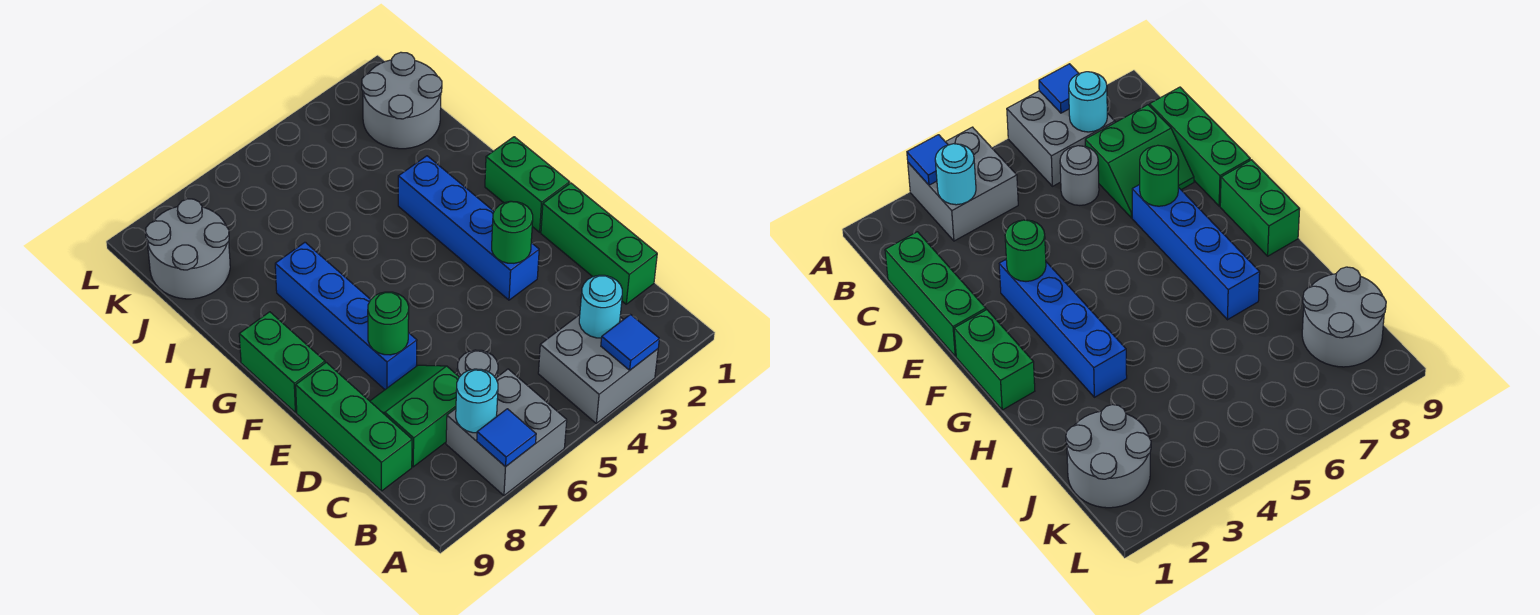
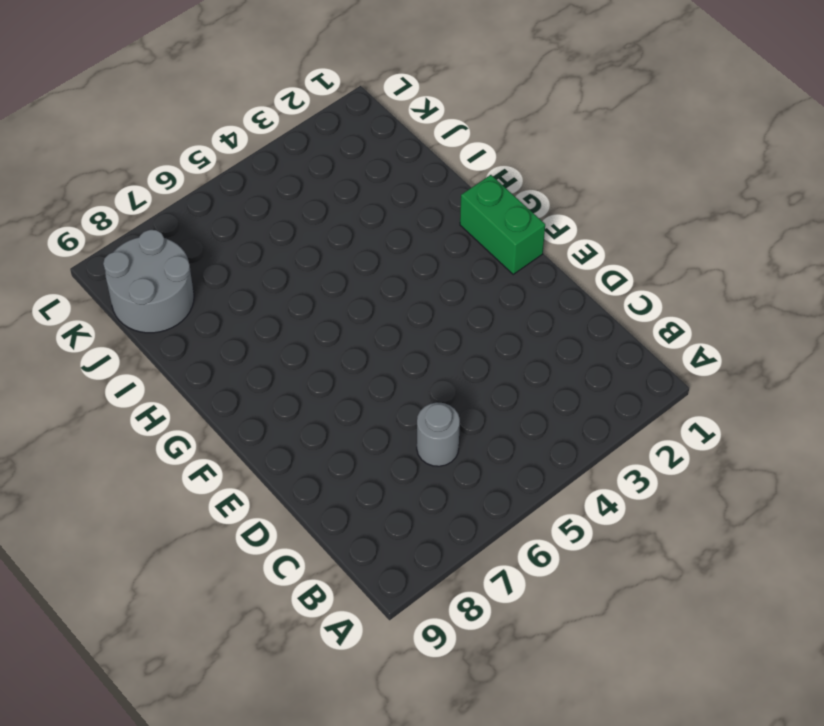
none -> grey brick A3:B4 level 1
none -> grey brick A6:B7 level 1
none -> green brick C1:E1 level 1

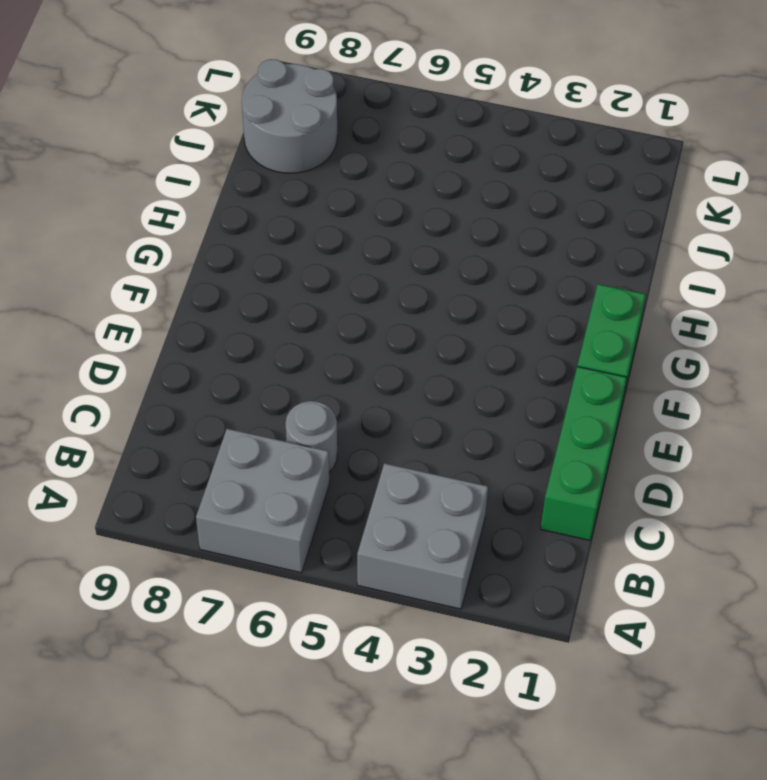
none -> green slope C7:D8 level 1 top C
none -> green brick C9:E9 level 1
none -> blue brick E3:H3 level 1

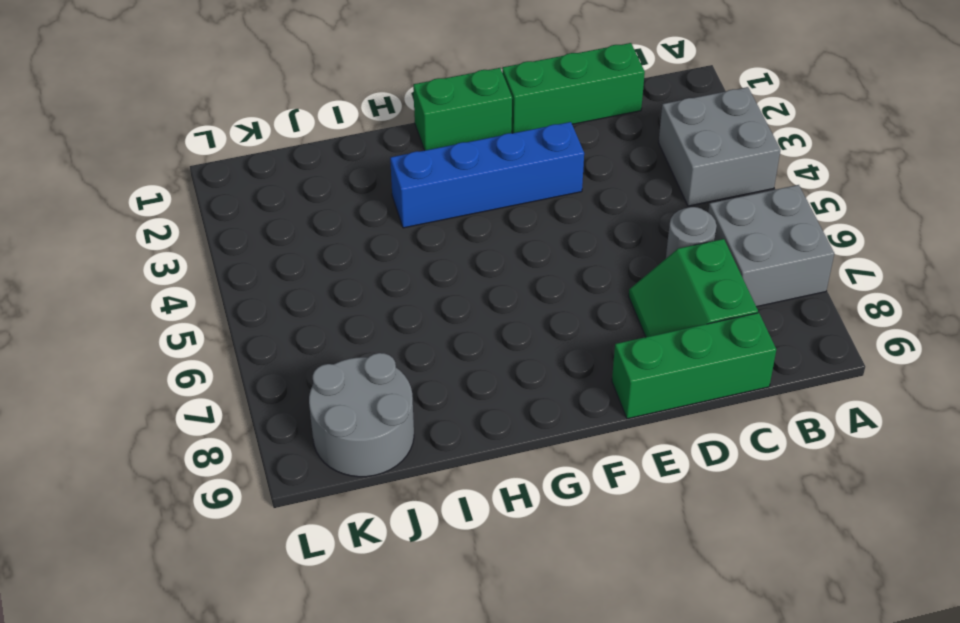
none -> blue brick E7:H7 level 1
none -> green brick F9:G9 level 1
none -> grey round brick J1:K2 level 1

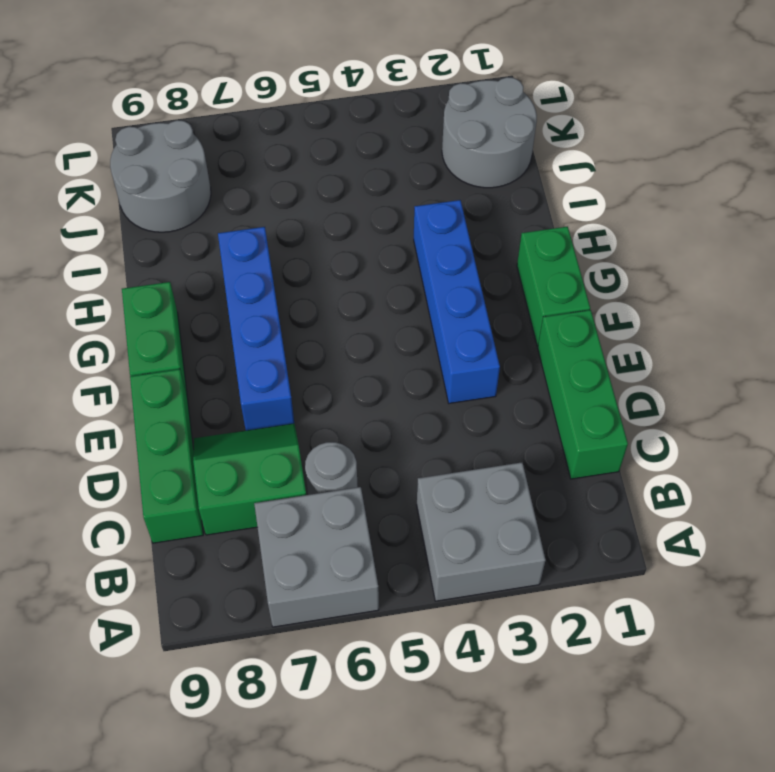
none -> blue tile A3 level 2
none -> blue tile A7 level 2
none -> cyan round brick B3 level 2

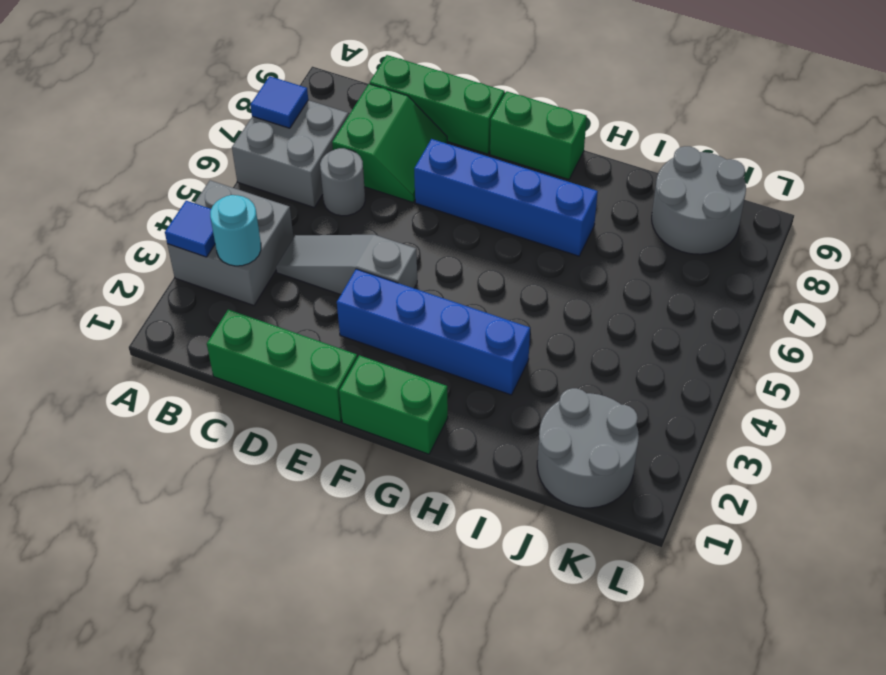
grey slope C4:E4 level 1 top E -> none
none -> cyan round brick B7 level 2
none -> green round brick E3 level 2
none -> green round brick E7 level 2

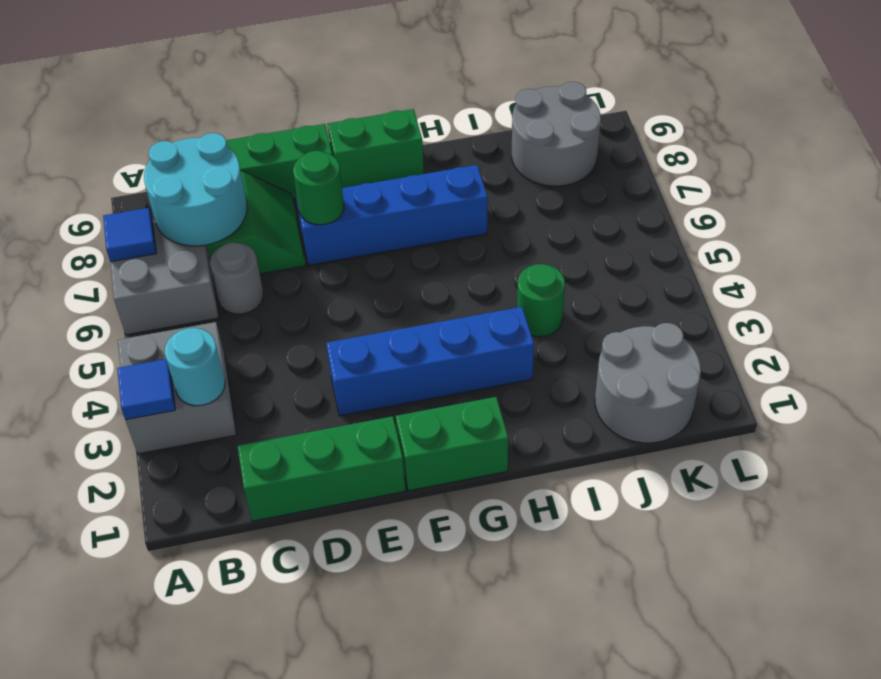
cyan round brick B7:C8 level 2 -> cyan round brick B7 level 2
green round brick I4 level 1 -> green round brick E3 level 2

